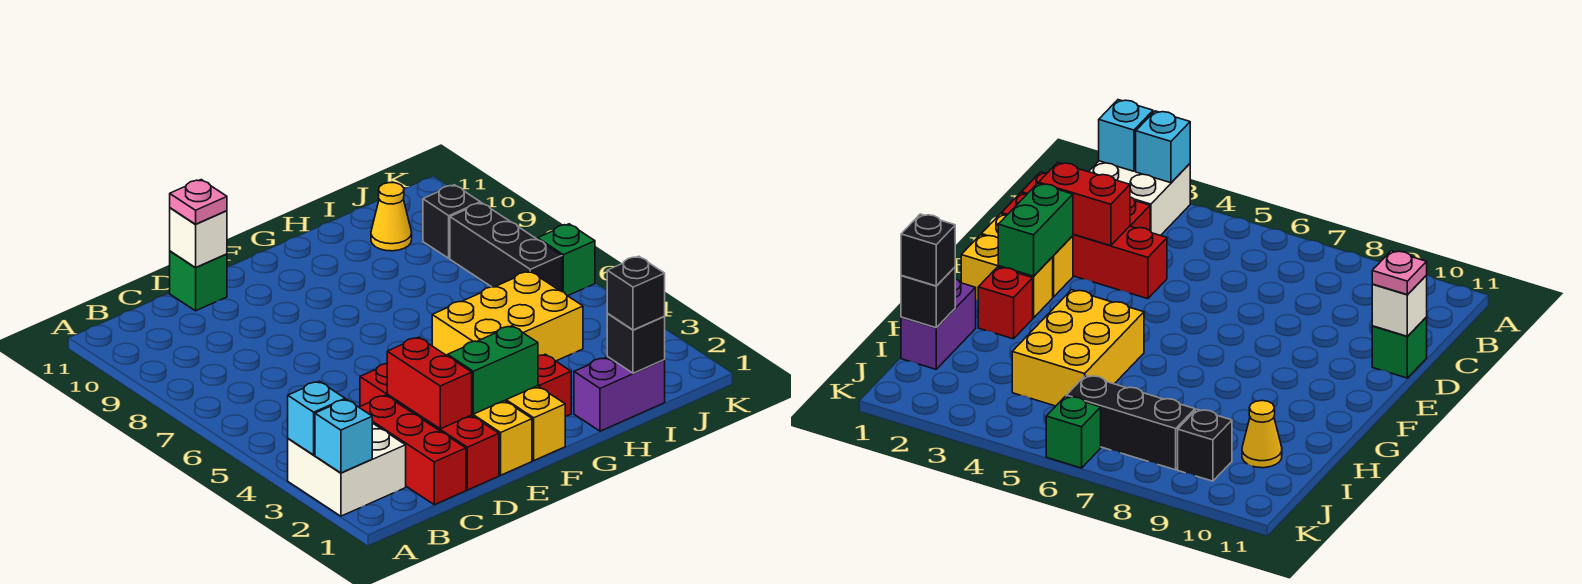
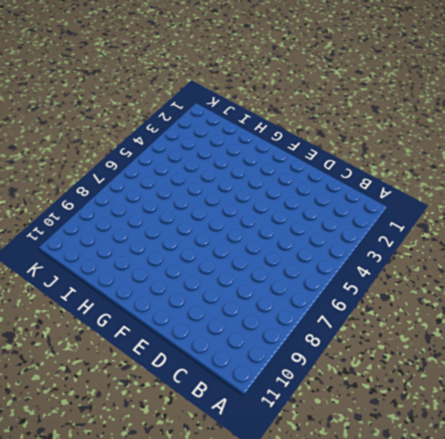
none -> white brick A2:B3 level 1
none -> red brick C1:C3 level 1
none -> red brick D1:D4 level 1

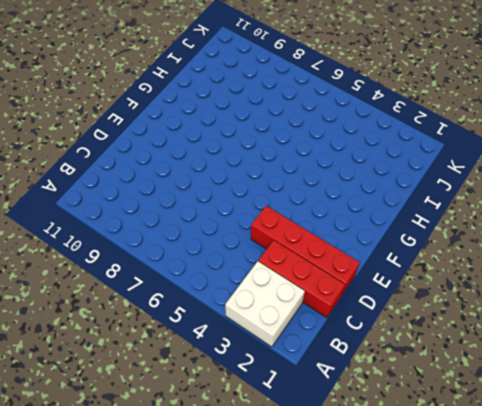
none -> green brick D11 level 1
none -> yellow brick E1:E2 level 1
none -> yellow brick F1:F2 level 1

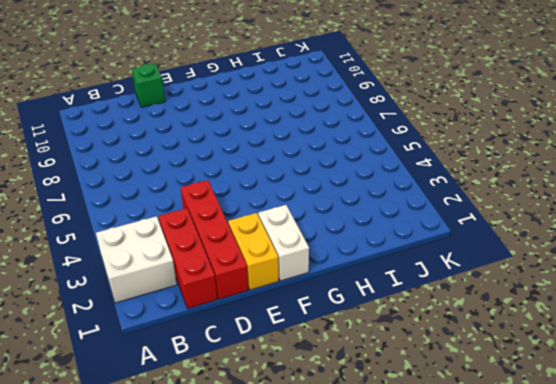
white brick F1:F2 level 1 -> yellow brick F1:F2 level 1
none -> red brick G2 level 1
none -> yellow brick G4:I5 level 1
none -> purple brick H1:I1 level 1

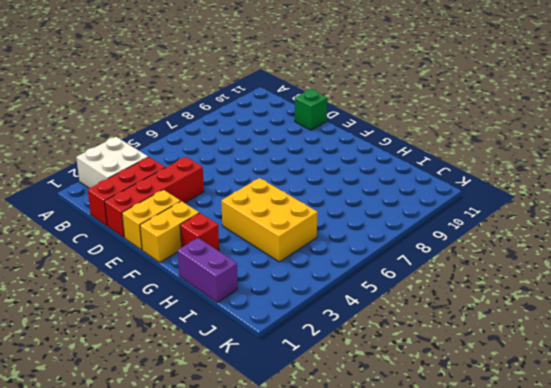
none -> yellow cone I10 level 1
none -> black brick J6:J8 level 1
none -> black brick J9 level 1

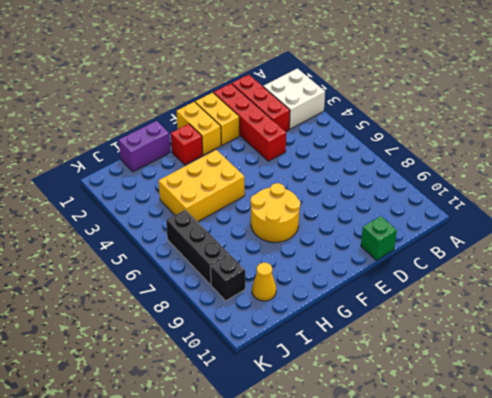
yellow round brick F7:G8 level 1 -> none
none -> green brick K6 level 1
none -> cyan brick A2 level 2
none -> cyan brick A3 level 2

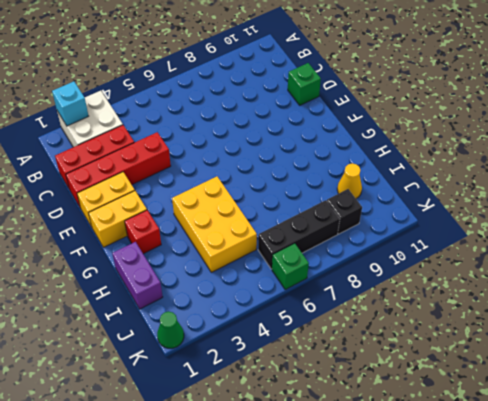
green cone K1 level 1 -> none
none -> cyan brick A3 level 2
none -> red brick D2:D3 level 2
none -> white brick D11 level 2

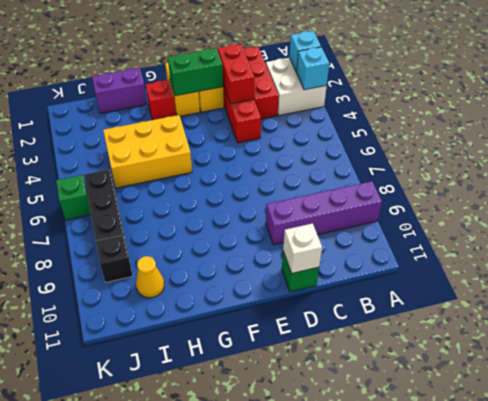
purple brick A9:D9 level 1 -> none
none -> black brick I1 level 2
none -> pink plate D11 level 3
none -> black brick I1 level 3

